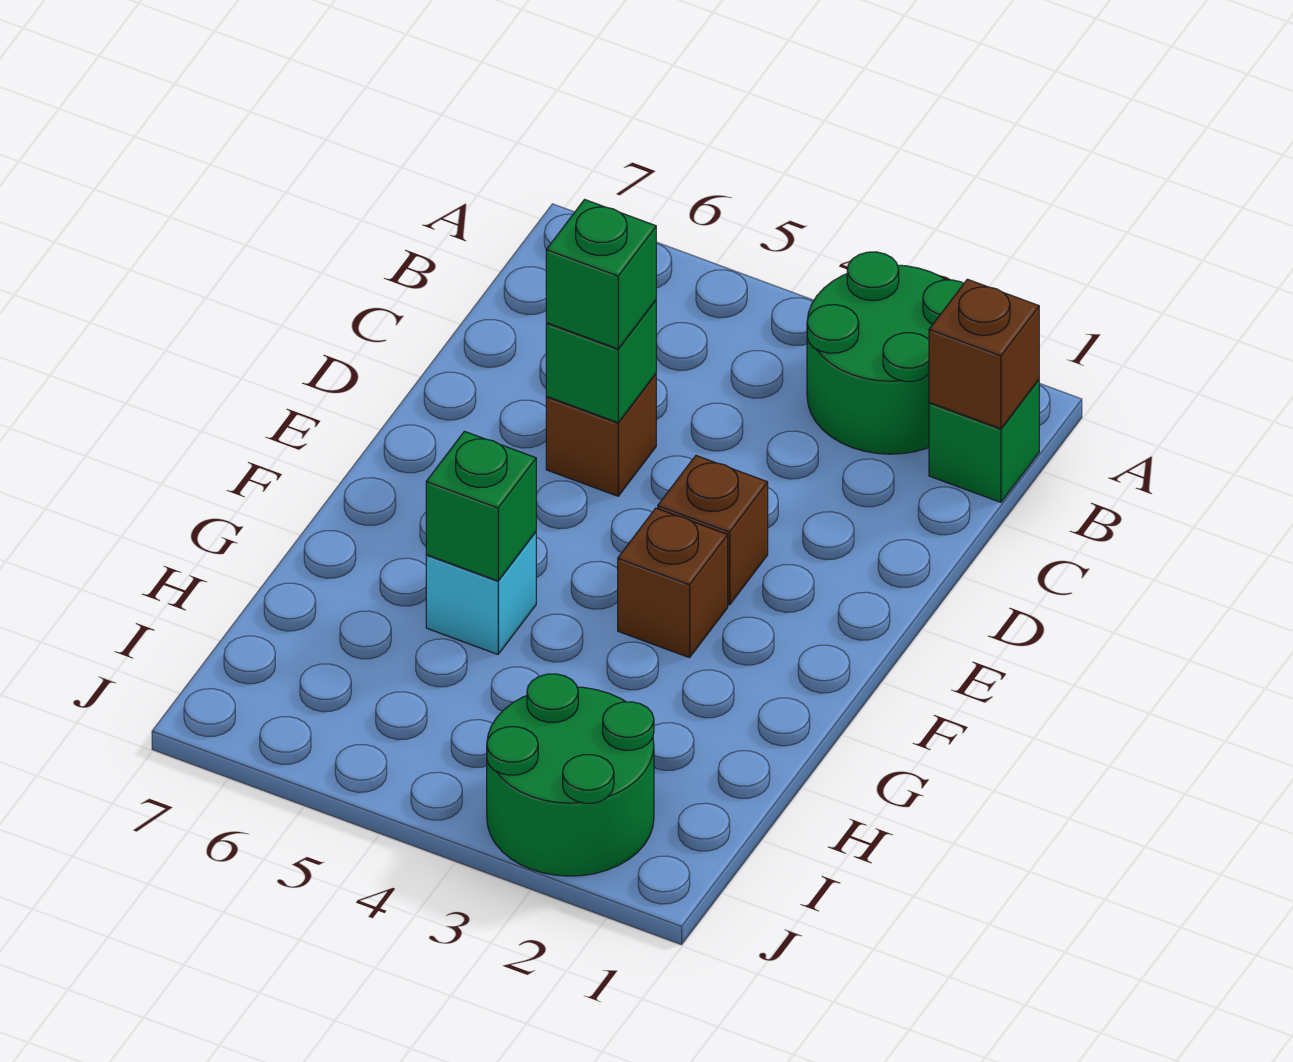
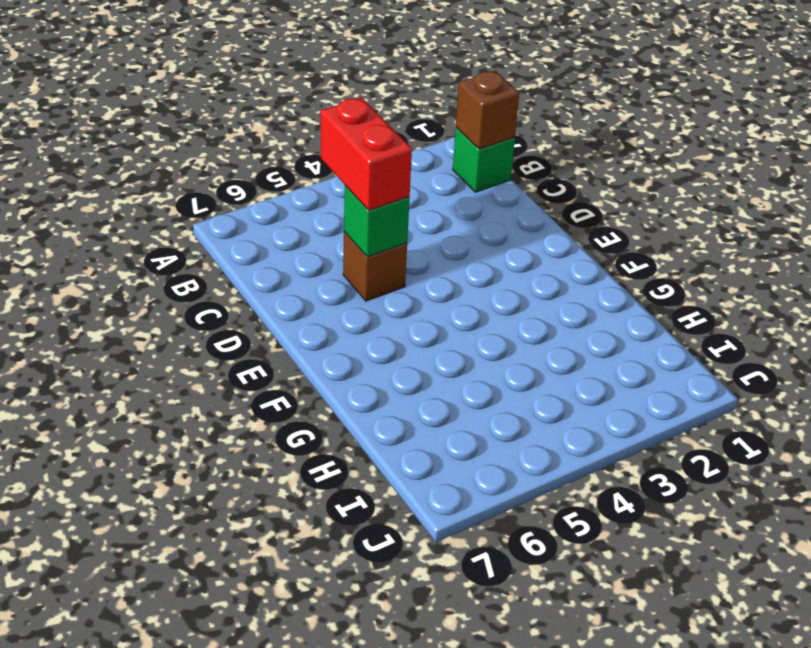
red brick C5:D5 level 3 -> green brick D5 level 3
none -> green round brick A2:B3 level 1
none -> brown brick E3 level 1

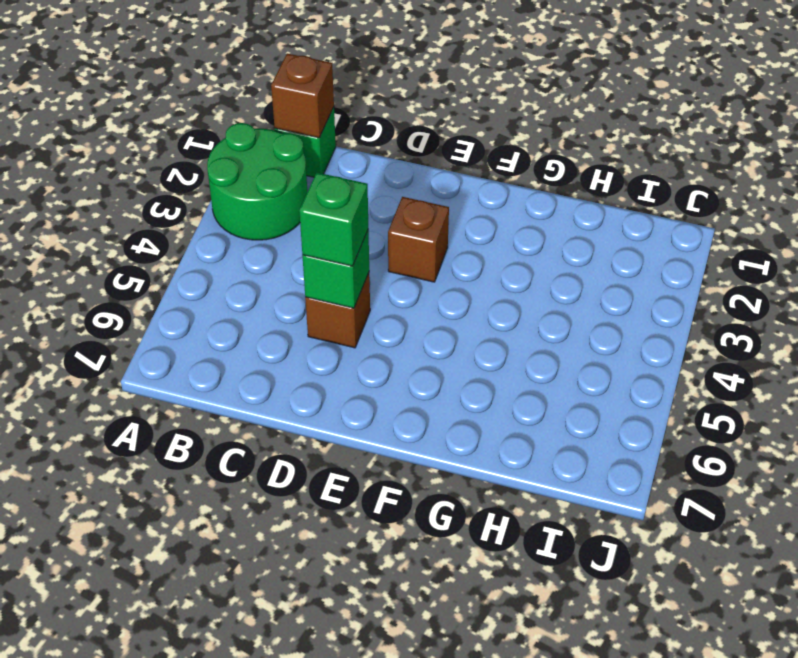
none -> brown brick F3 level 1
none -> cyan brick G5 level 1

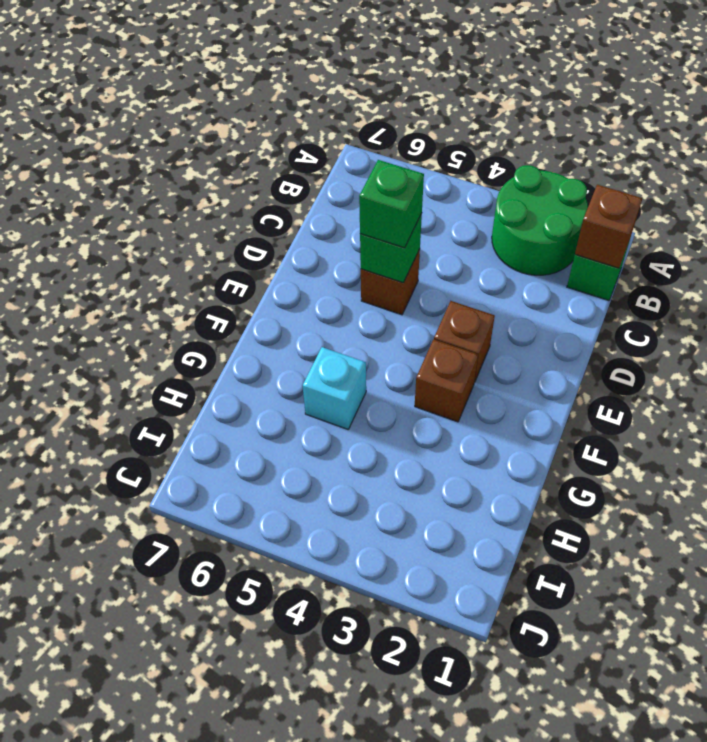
none -> green round brick I2:J3 level 1
none -> green brick G5 level 2

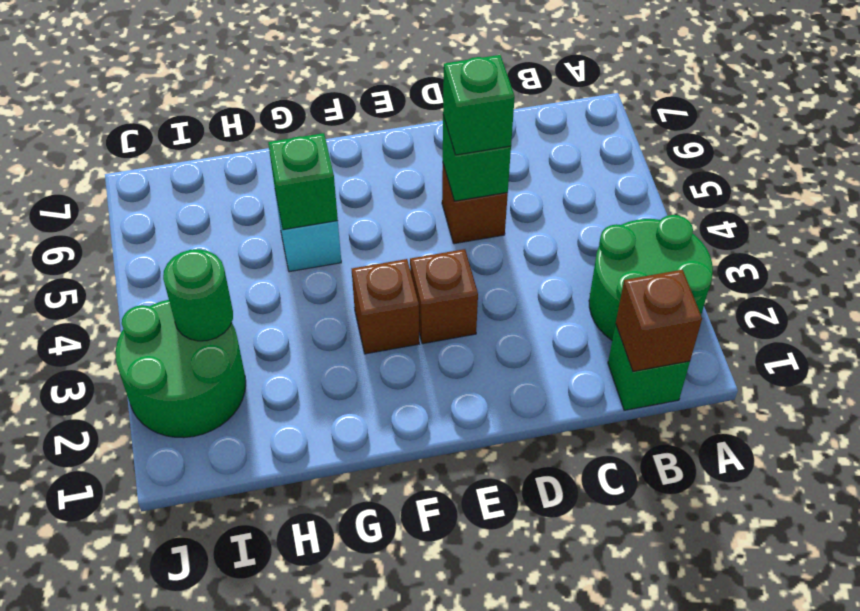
green round brick I3 level 2 -> none

